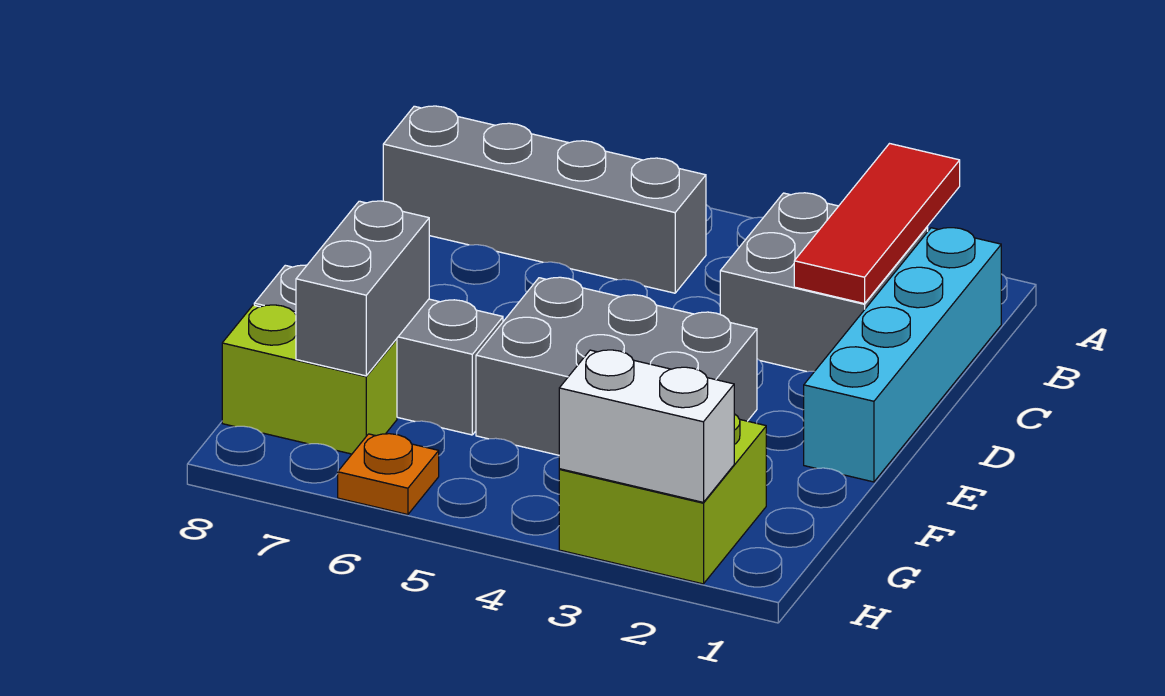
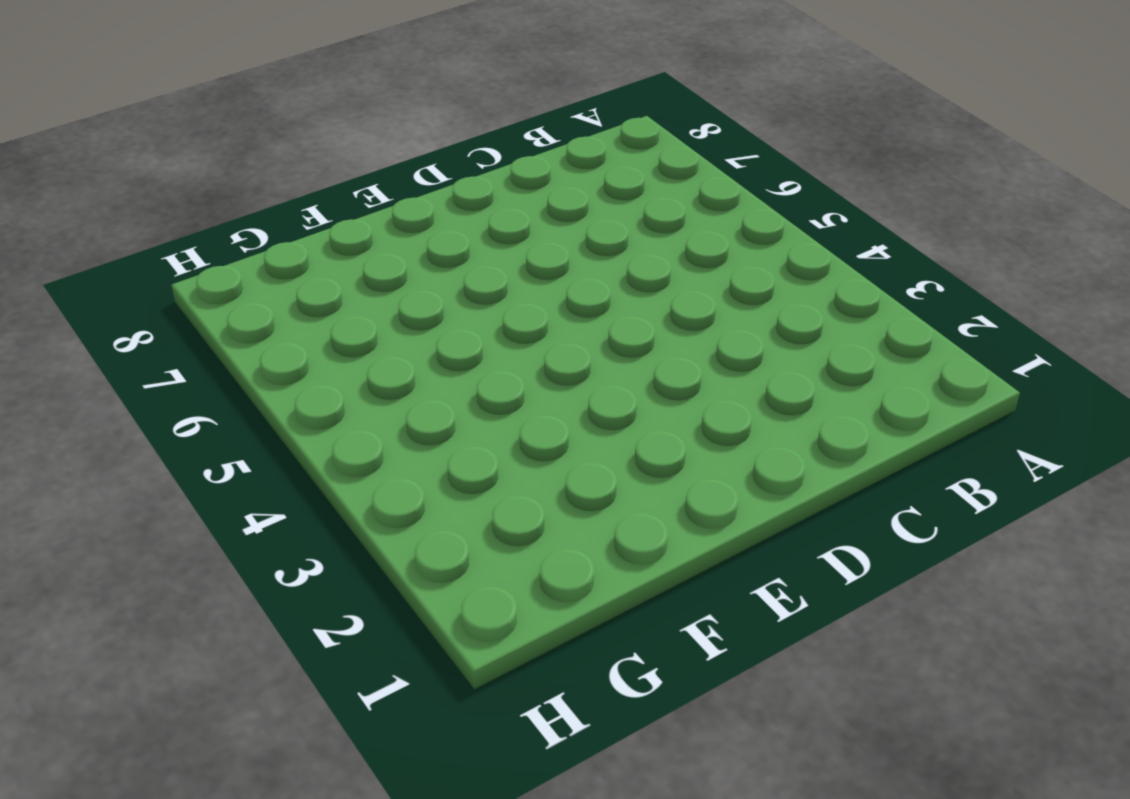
none -> cyan brick B1:E1 level 1
none -> grey brick B2:C3 level 1

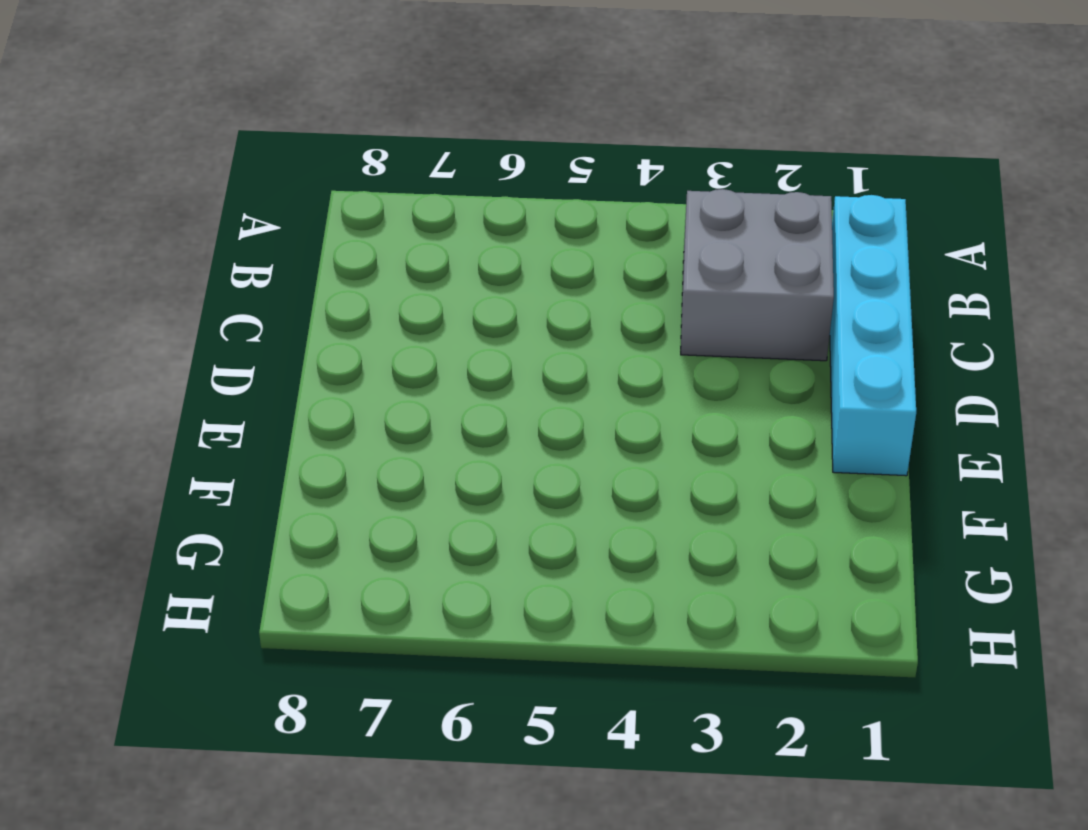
none -> grey brick B5:B8 level 1
none -> grey brick E3:F5 level 1

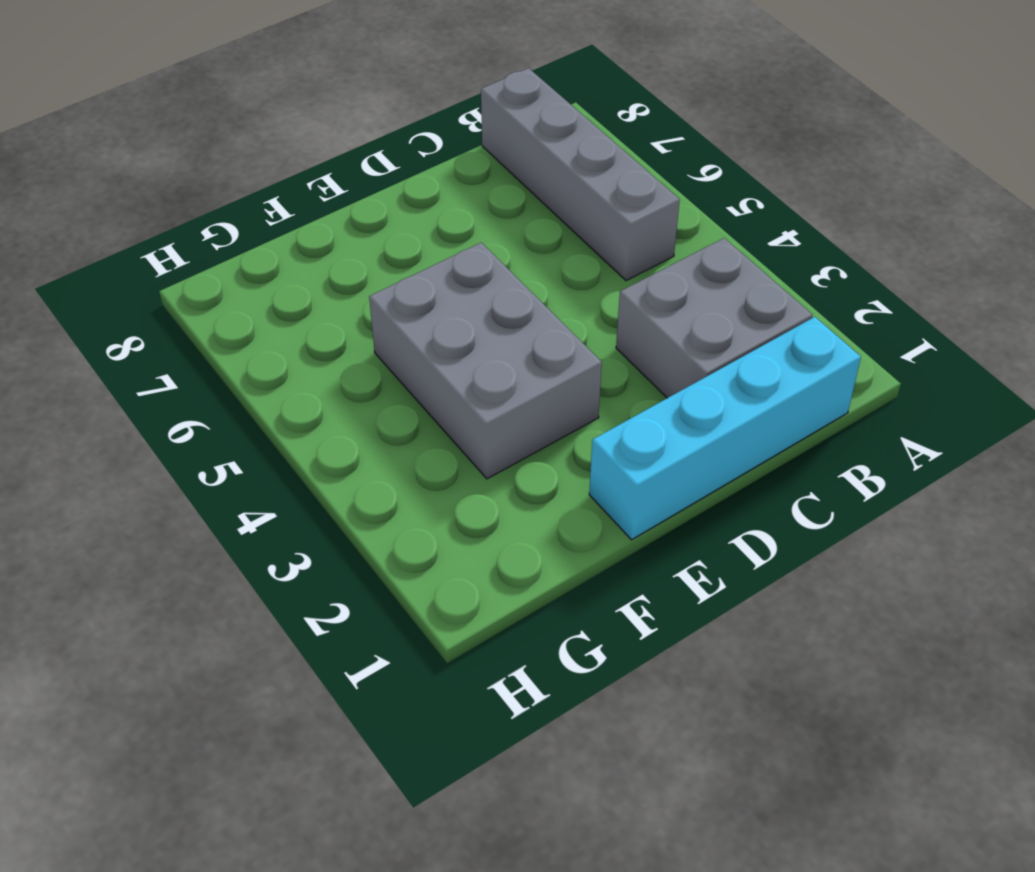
none -> grey brick F6:F8 level 1
none -> lime brick G2:H3 level 1

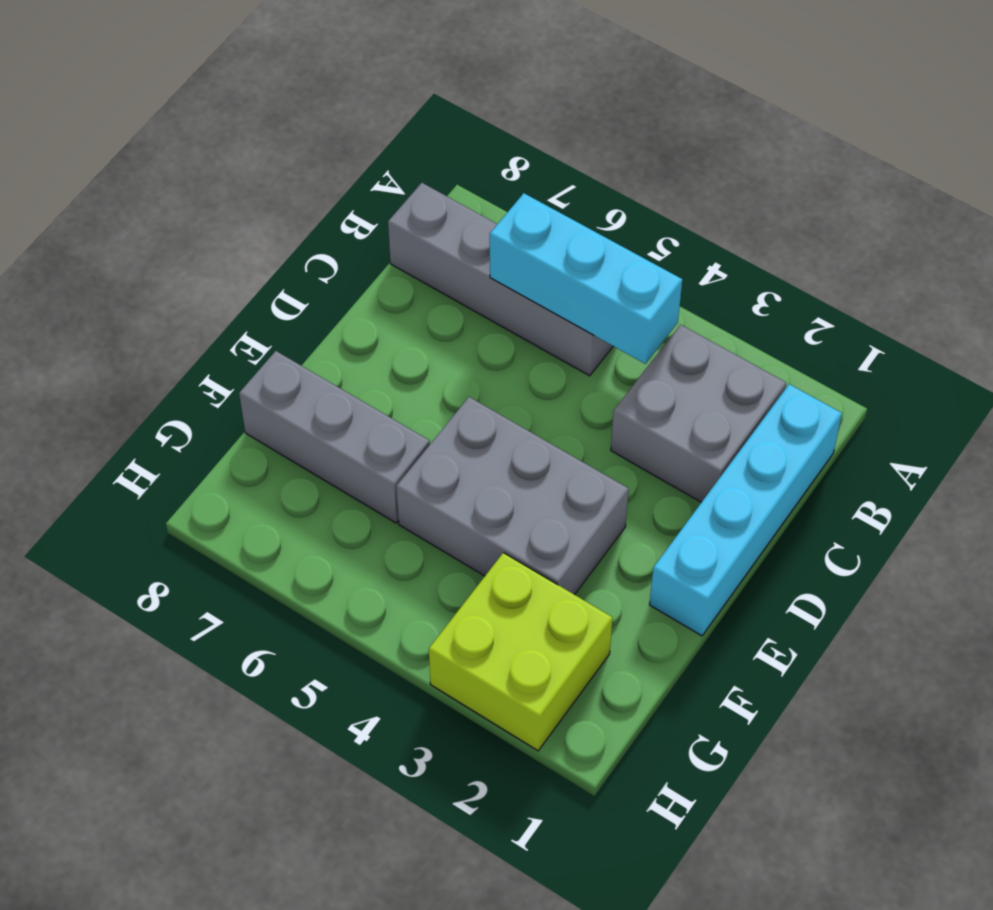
cyan brick B4:B6 level 2 -> none
none -> lime brick G7:G8 level 1
none -> orange plate H6 level 1

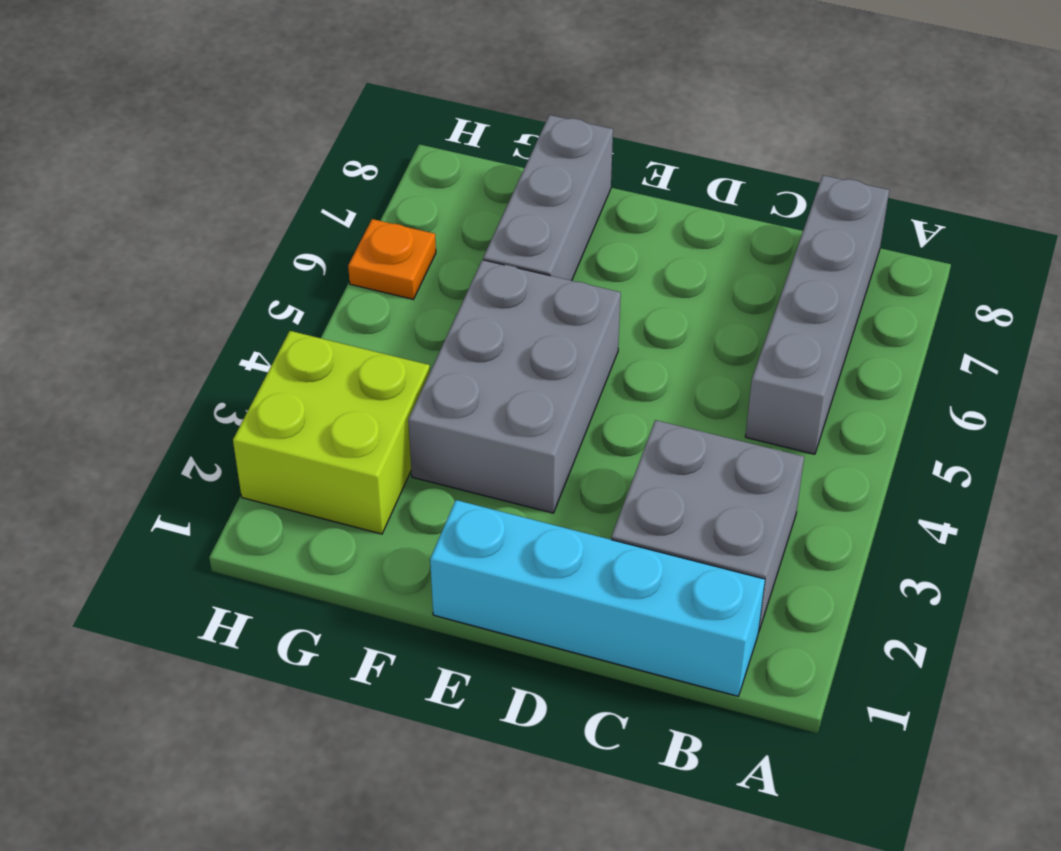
none -> lime brick G7:G8 level 1
none -> red tile A2:C2 level 2

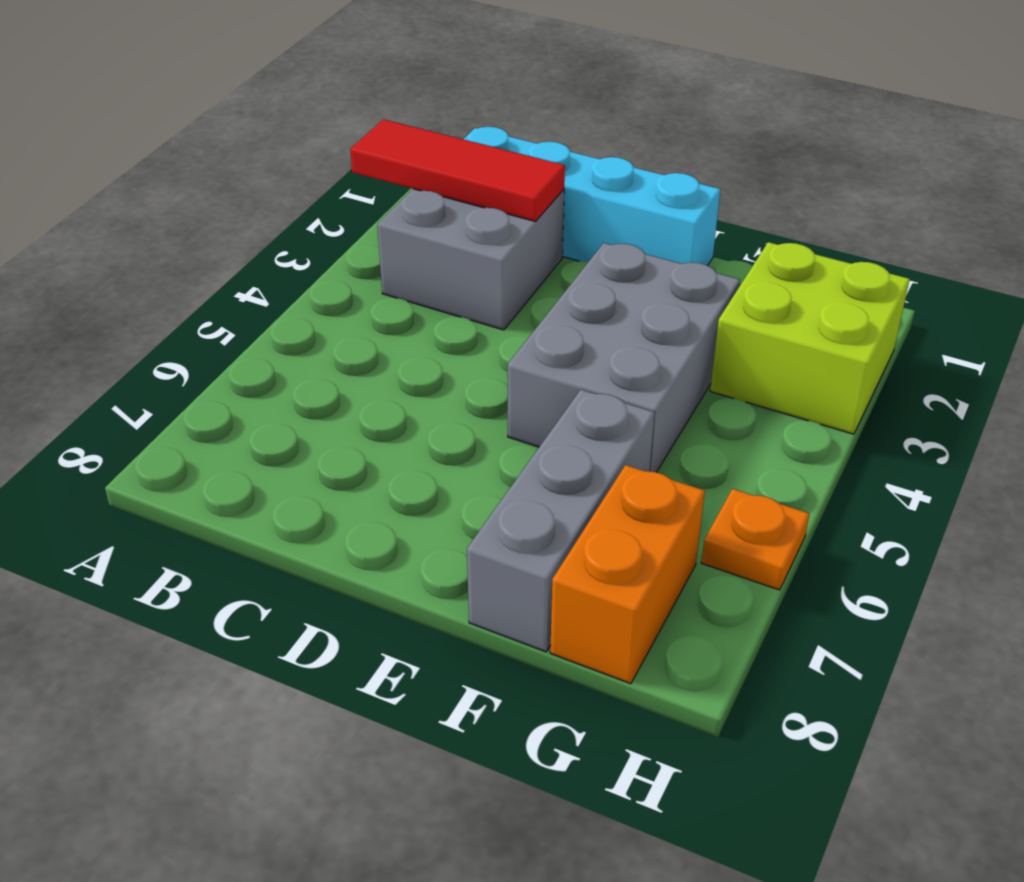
orange brick G7:G8 level 1 -> lime brick G7:G8 level 1
none -> grey brick B5:B8 level 1
none -> grey brick F7:G7 level 2

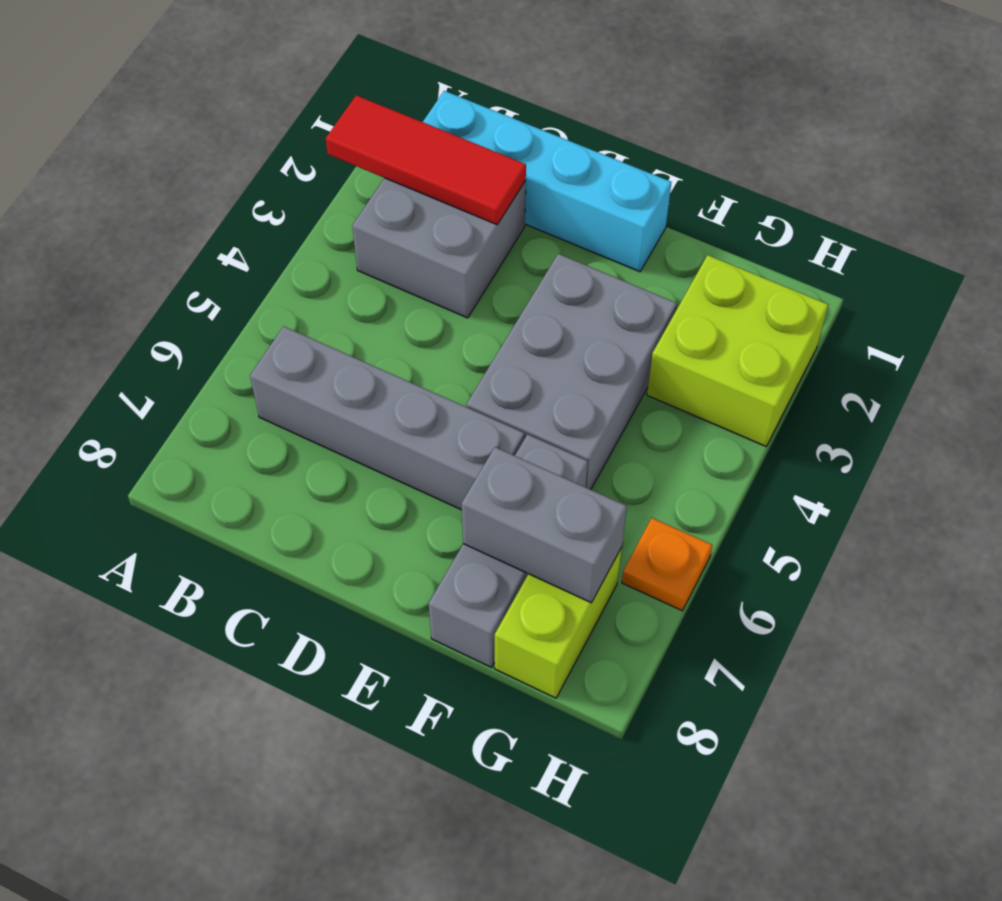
grey brick B6:E6 level 1 -> grey brick B5:B8 level 1
none -> white brick H2:H3 level 2

